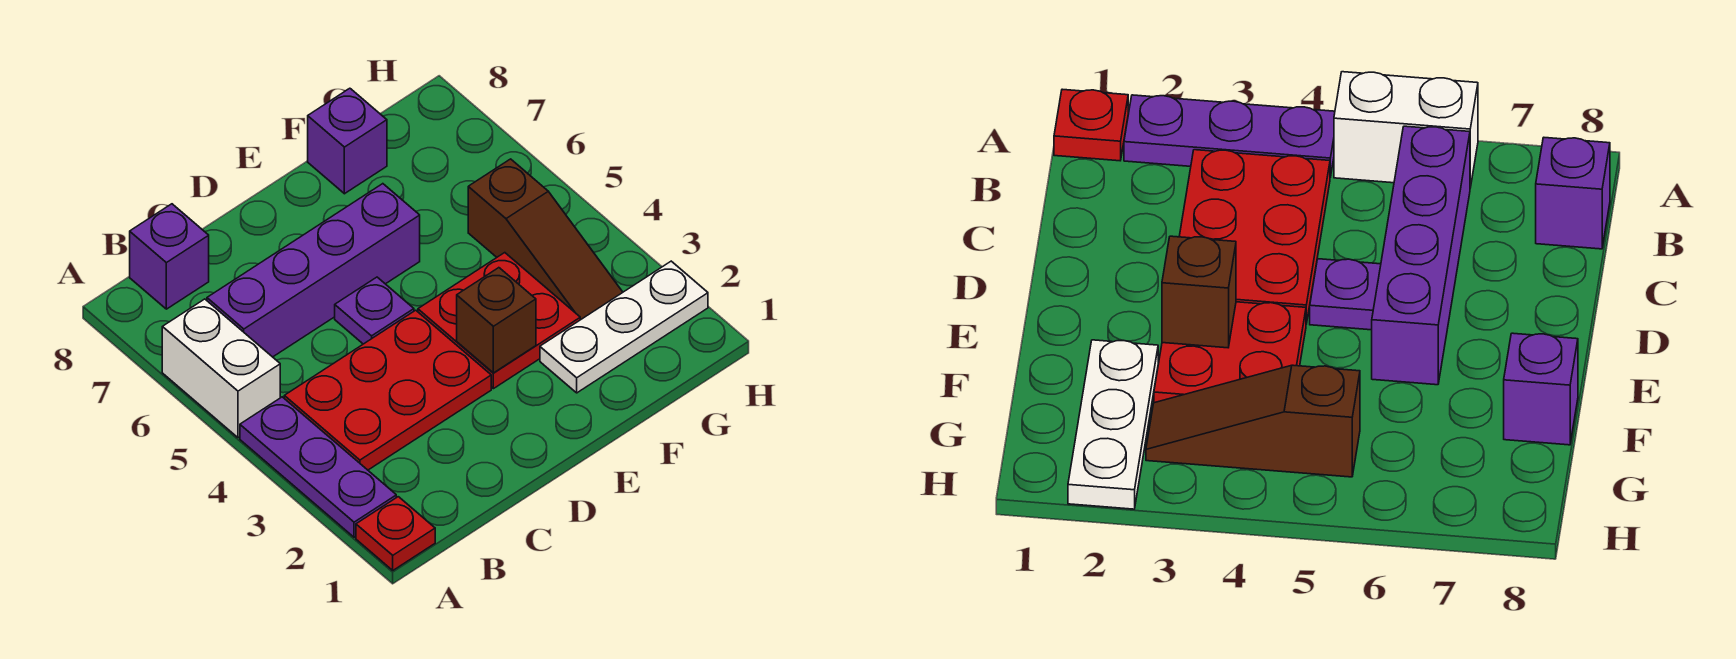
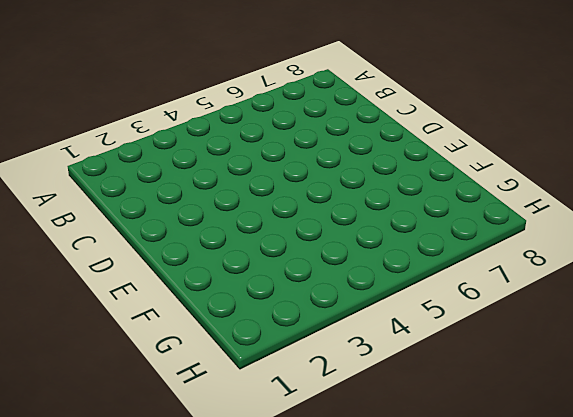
none -> red plate A1 level 1
none -> purple plate A2:A4 level 1
none -> white brick A5:A6 level 1

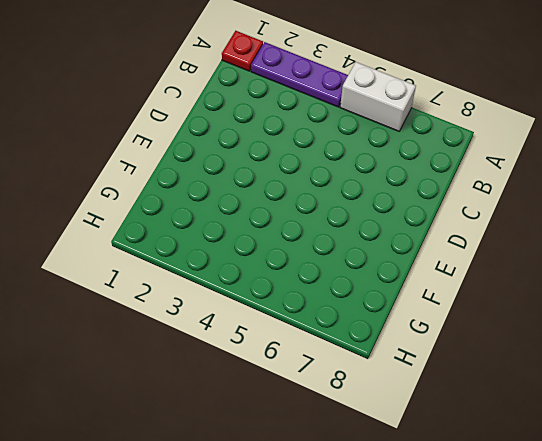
none -> red plate B3:D4 level 1
none -> purple brick B6:E6 level 1
none -> purple brick B8 level 1

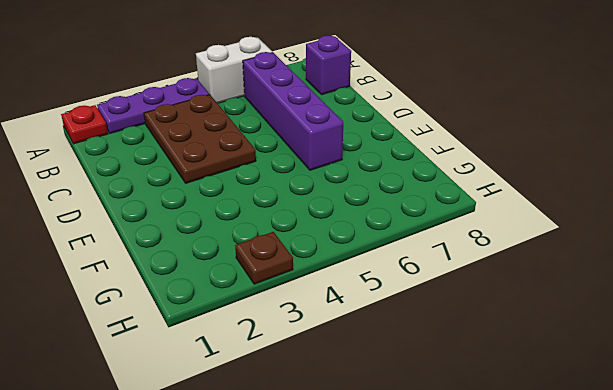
brown plate B3:D4 level 1 -> red plate B3:D4 level 1
brown plate H3 level 1 -> none
none -> purple plate D5 level 1
none -> red plate E3:F4 level 1
none -> white plate F2:H2 level 1

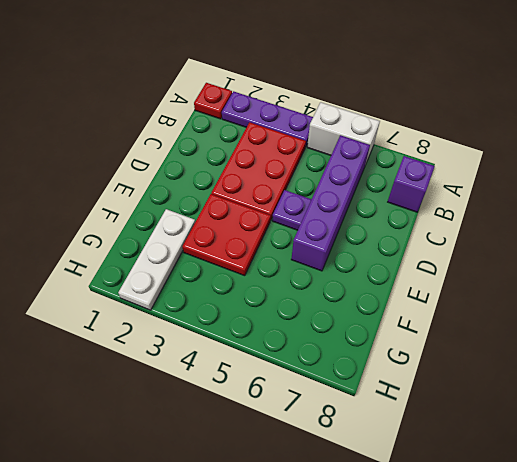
none -> purple brick F8 level 1
none -> brown slope G3:G5 level 1 top 5
none -> brown brick E3 level 2

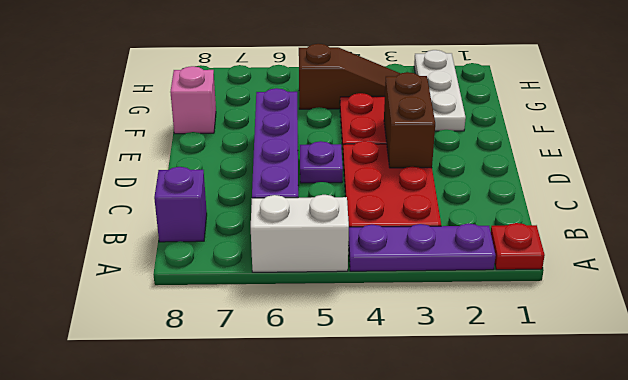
brown brick D3:E3 level 2 -> brown brick E3 level 2
pink brick F8 level 1 -> purple brick F8 level 1

